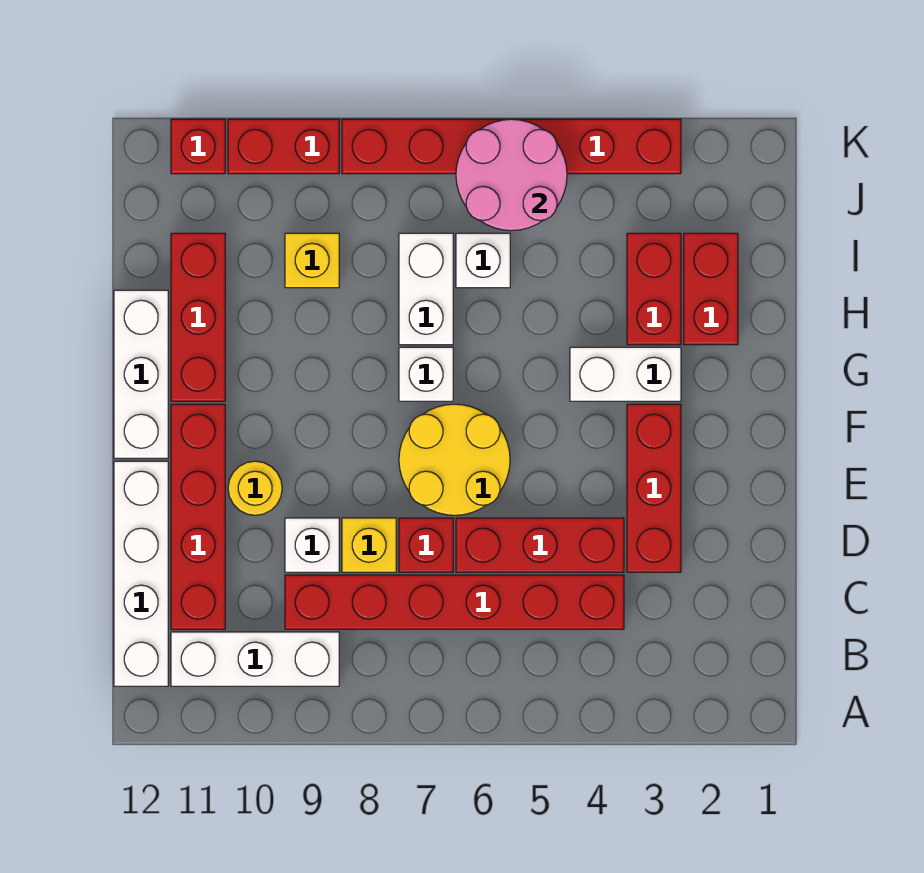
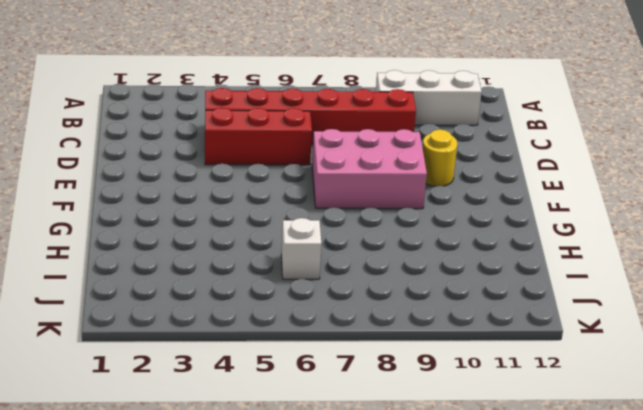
pink brick E7:F9 level 1 -> yellow round brick E6:F7 level 1
none -> white brick B12:E12 level 1
none -> red brick C11:F11 level 1
none -> red brick D3:F3 level 1

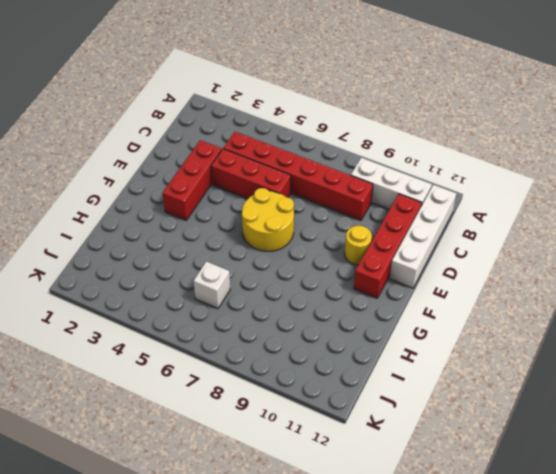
none -> red brick D7 level 1
none -> yellow brick D8 level 1
none -> white brick D9 level 1

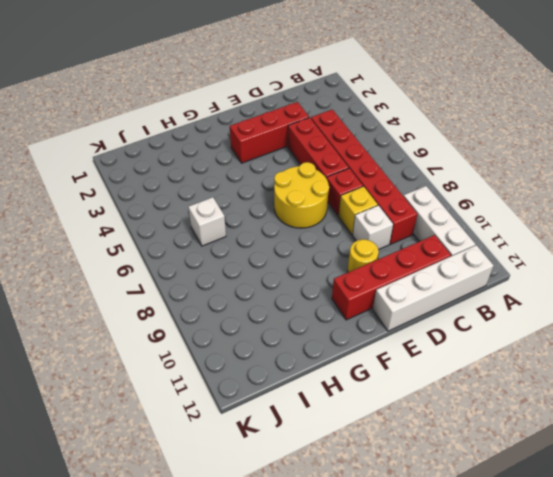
none -> white brick F12:H12 level 1
none -> white brick G3:G4 level 1
none -> white brick G7 level 1

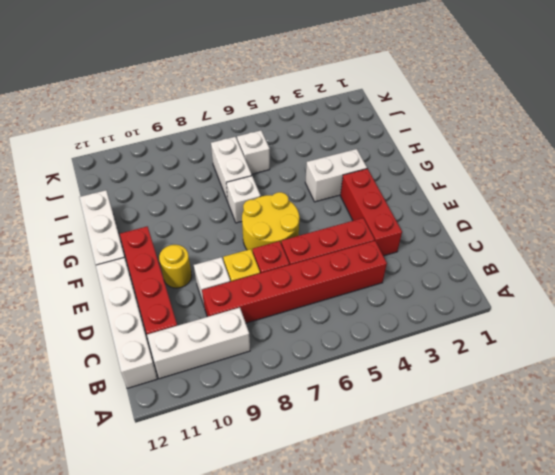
none -> red brick G11:I11 level 1
none -> red brick H2:I2 level 1
none -> red brick H3:I3 level 1

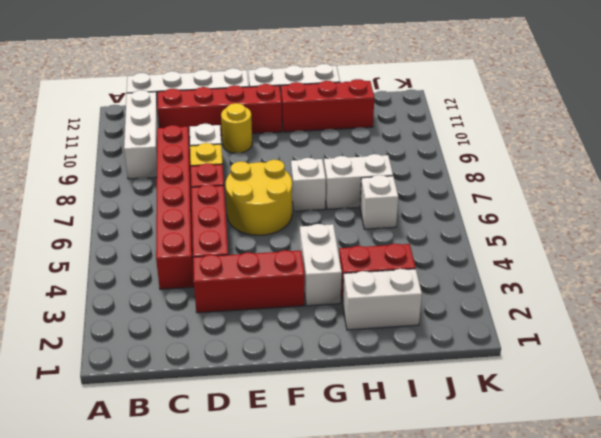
white brick H2:I2 level 1 -> red brick H2:I2 level 1
none -> yellow brick I9 level 1
none -> red brick K3:K8 level 1
none -> red brick K9:K10 level 1

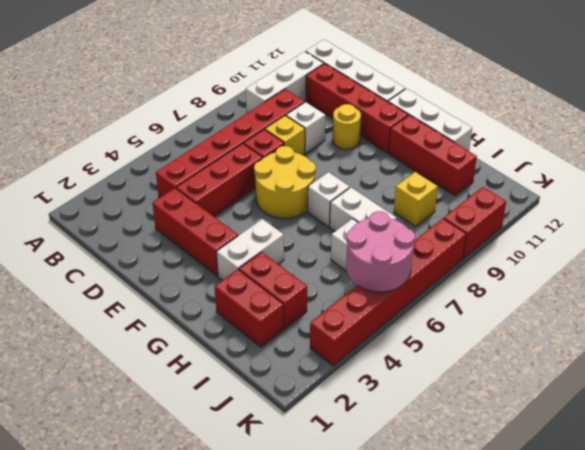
none -> red brick K11 level 1

